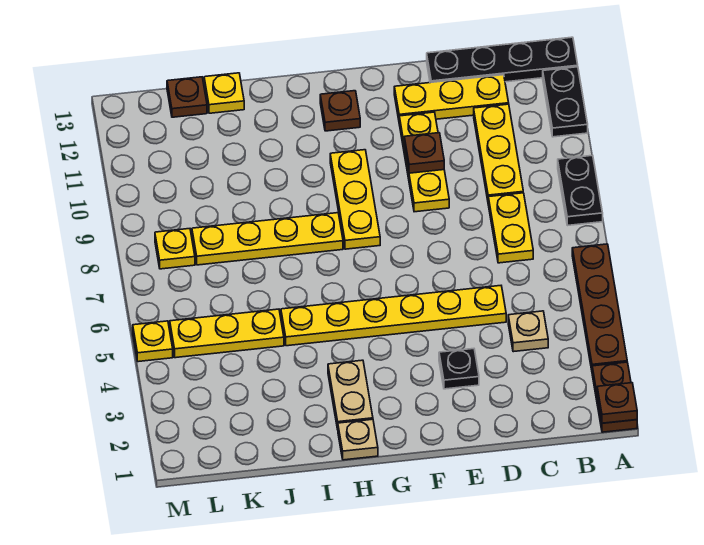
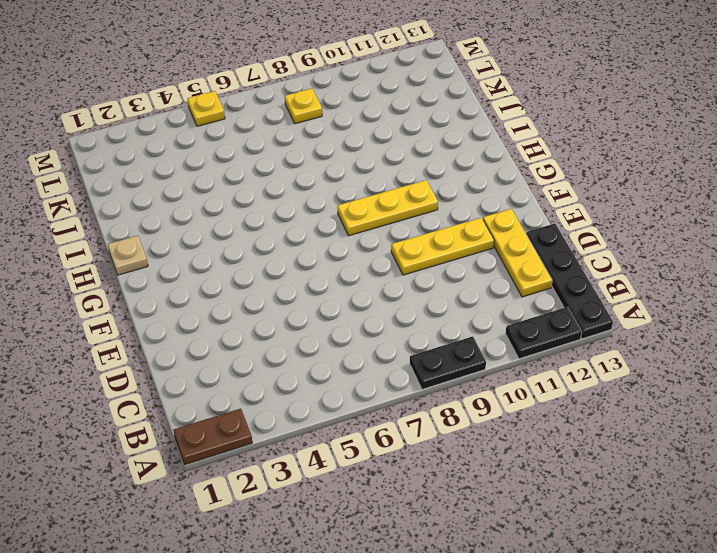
none -> brown plate A3:A6 level 1
none -> tan plate C4 level 1
none -> yellow plate C7:C8 level 1

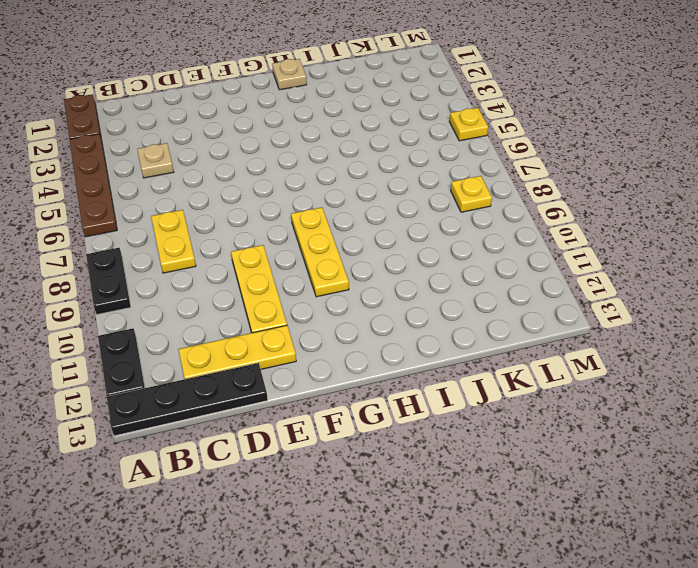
none -> yellow plate C9:C11 level 1
none -> yellow plate D5:I5 level 1
none -> black plate E3 level 1

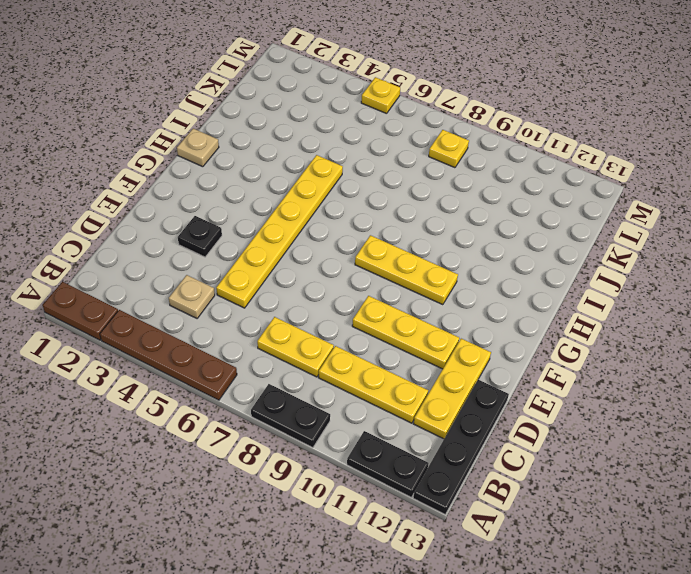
none -> brown plate G12 level 1
none -> tan plate H2:H3 level 1
none -> yellow plate H8:K8 level 1

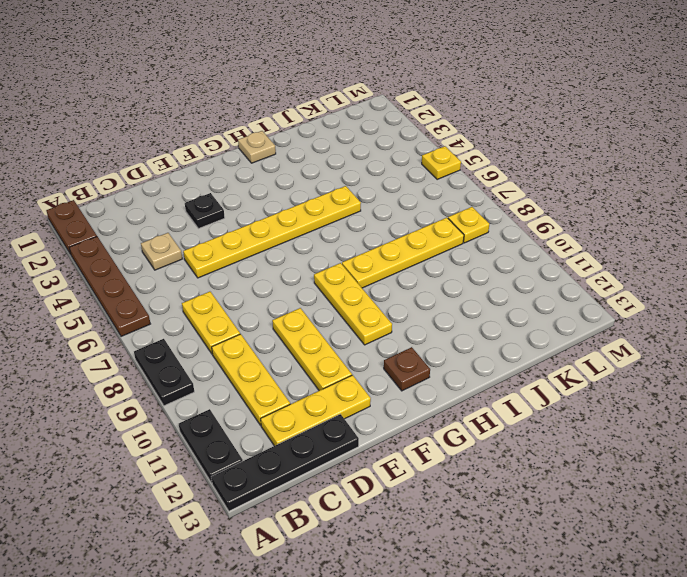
none -> tan plate H2:H3 level 1
none -> yellow plate J5:L5 level 1
none -> yellow plate J13 level 1

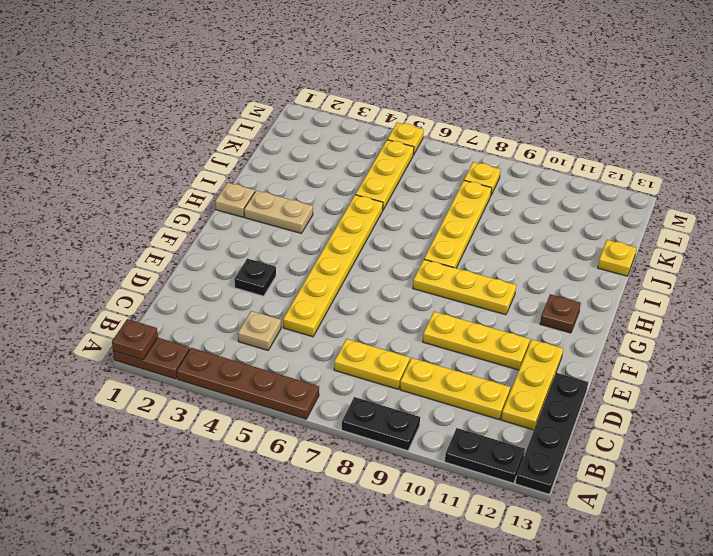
none -> brown plate K13 level 1
none -> brown plate E10 level 2

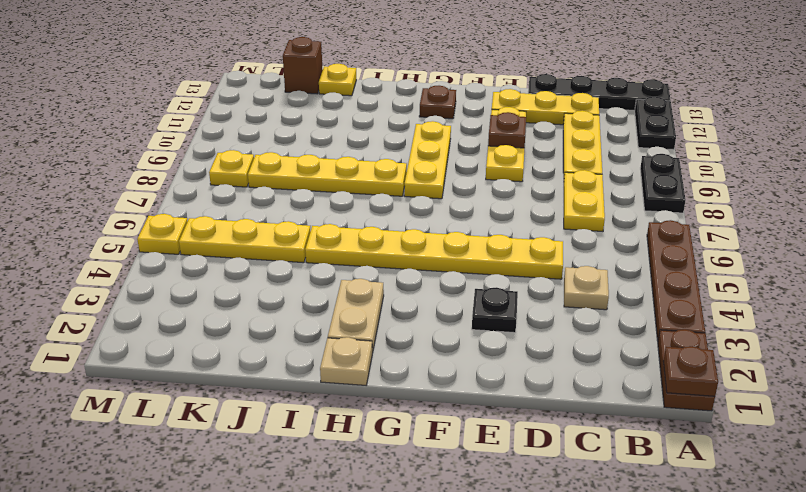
brown brick K13 level 1 -> brown plate K13 level 1

